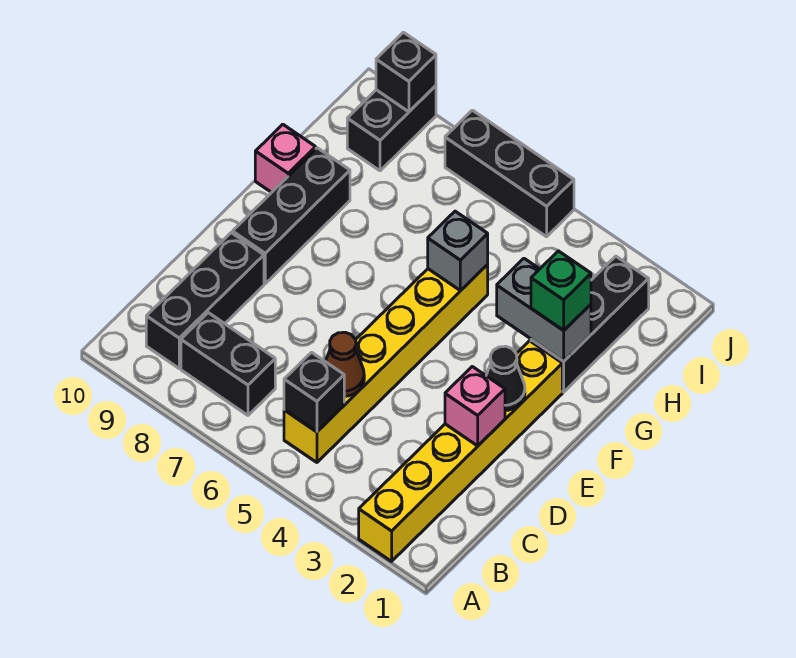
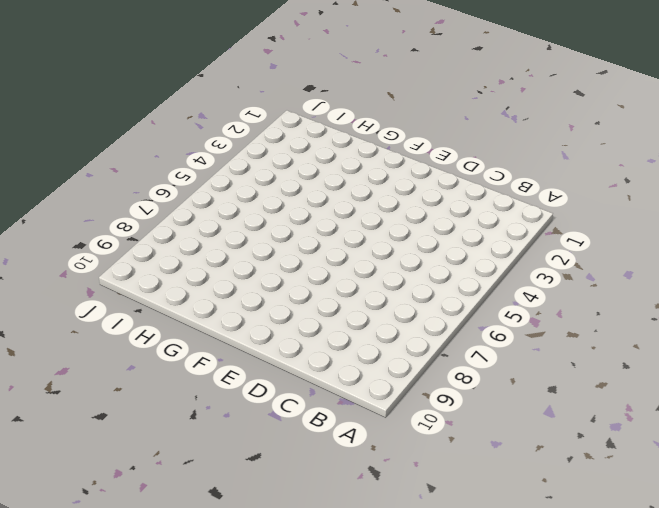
none -> yellow brick A2:F2 level 1
none -> yellow brick B5:G5 level 1
none -> black brick B7:B8 level 1

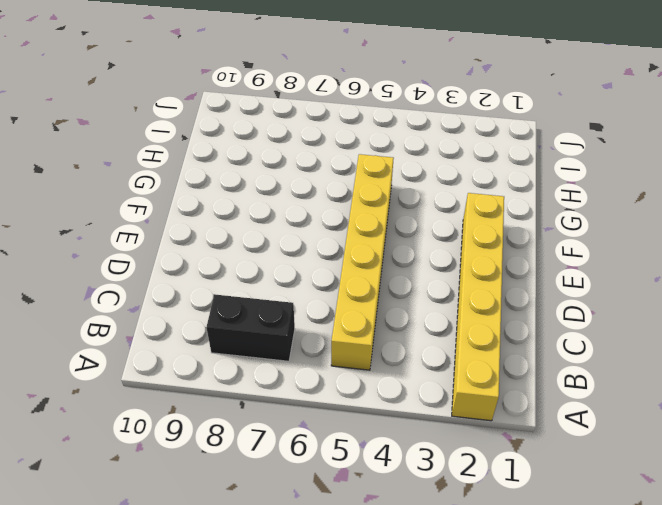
none -> black brick B9:D9 level 1
none -> black brick E9:G9 level 1
none -> black brick G2:I2 level 1

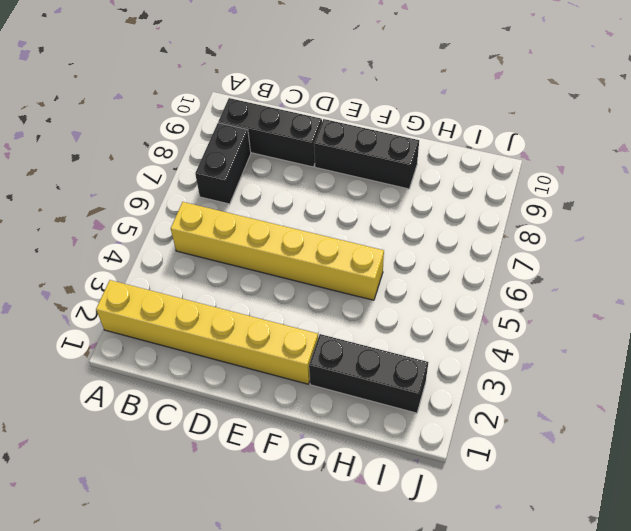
none -> pink brick G10 level 1
none -> black brick I9:J9 level 1
none -> black brick J5:J7 level 1

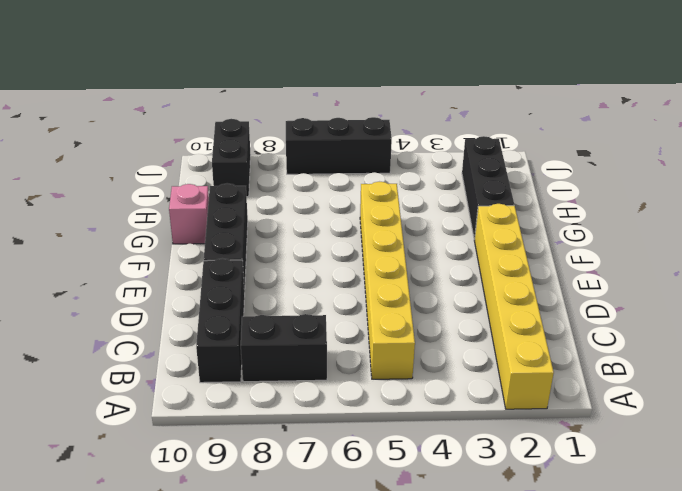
none -> black brick B5 level 2
none -> brown cone C5 level 2
none -> pink brick D2 level 2

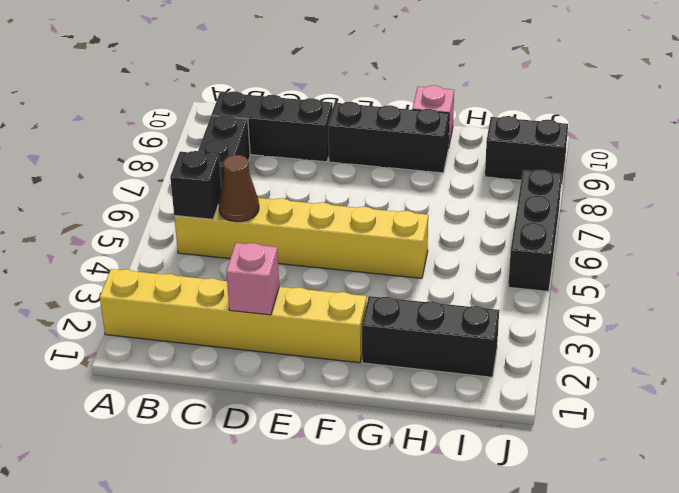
none -> black cone E2 level 2
none -> grey brick G2:G3 level 2
none -> grey brick G5 level 2

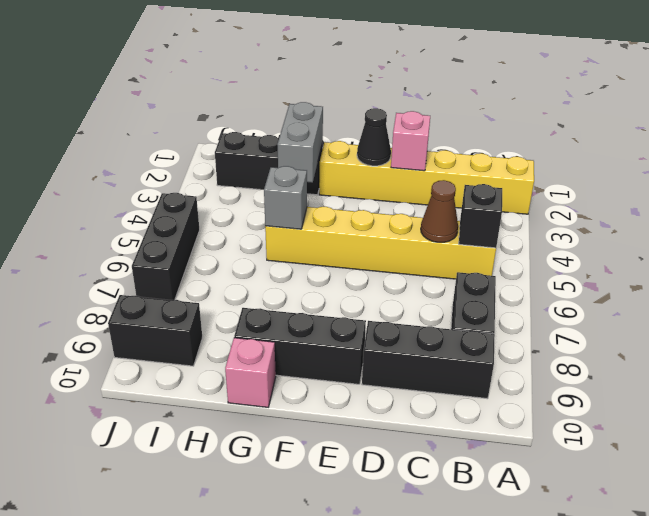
none -> black brick J9 level 2
none -> green brick G2 level 3

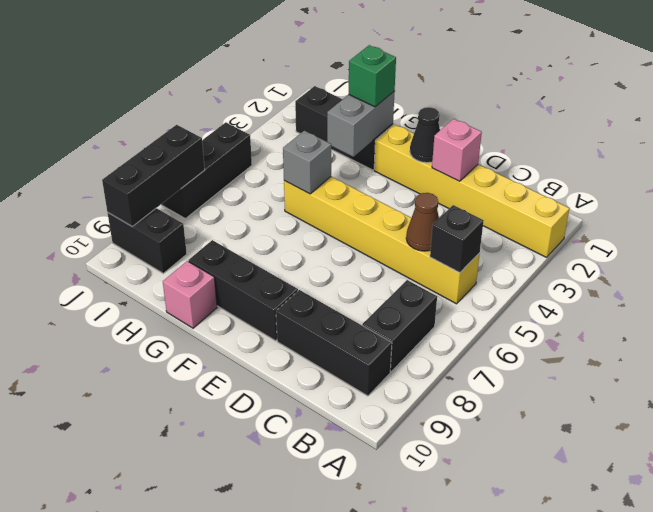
black brick J7:J9 level 2 -> black brick J9 level 2

